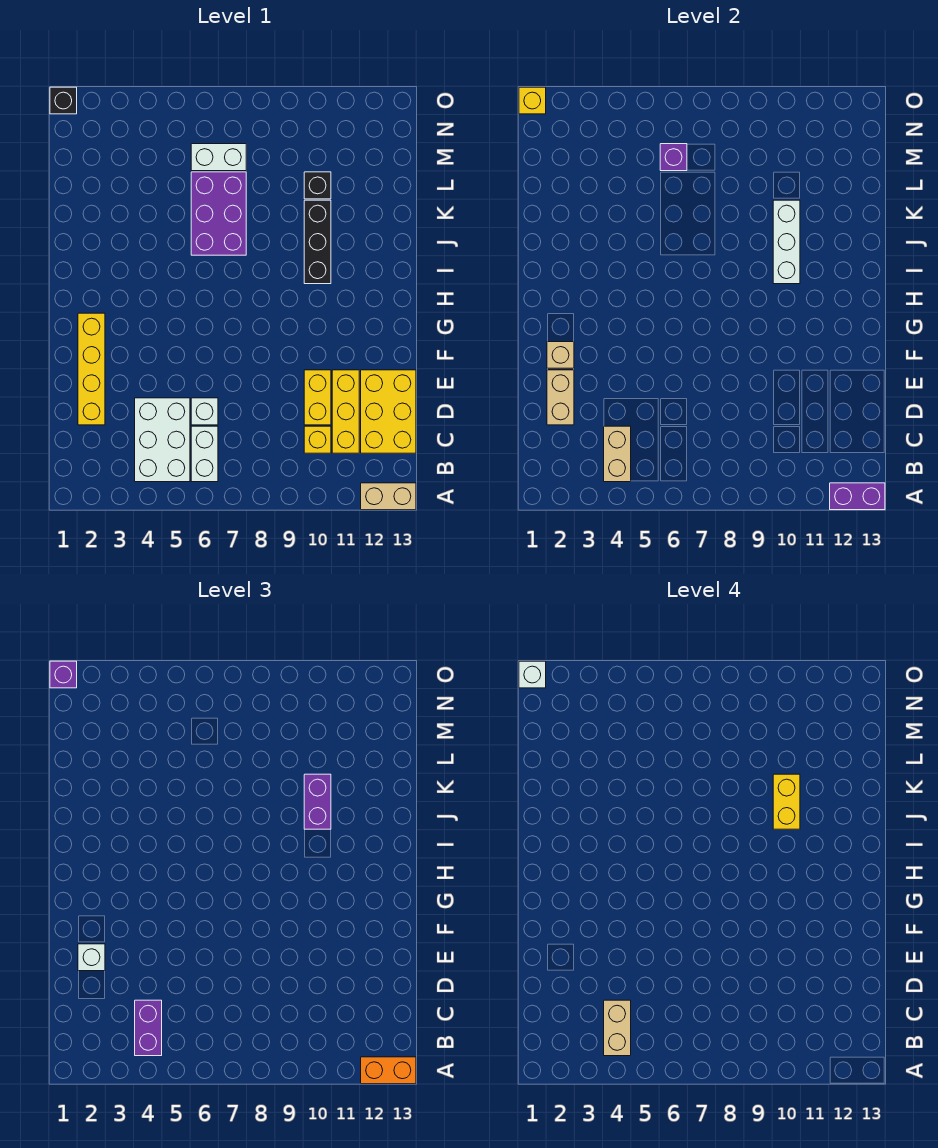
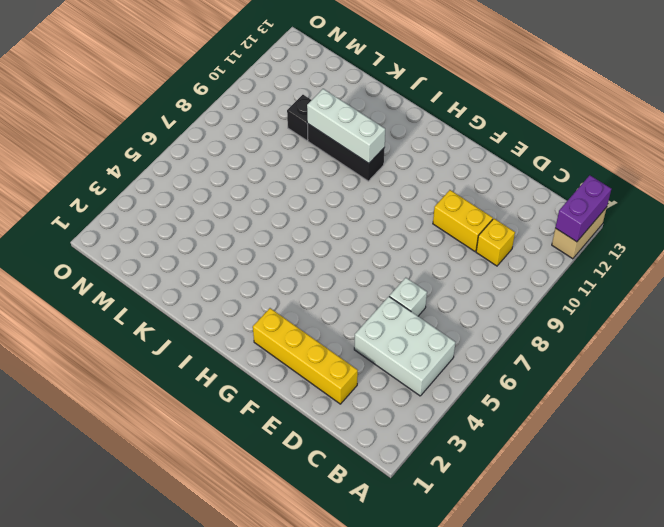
none -> white brick B6:C6 level 1
none -> yellow brick C11:E11 level 1
none -> yellow brick C12:E13 level 1

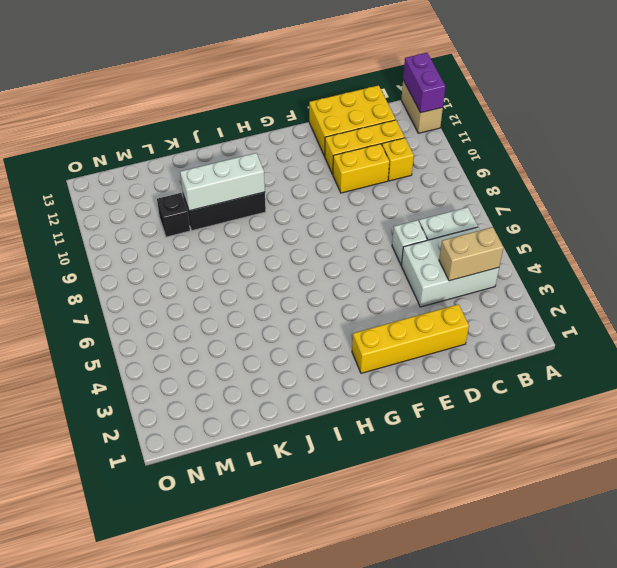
none -> purple brick J6:L7 level 1
none -> white brick M6:M7 level 1
none -> black brick O1 level 1

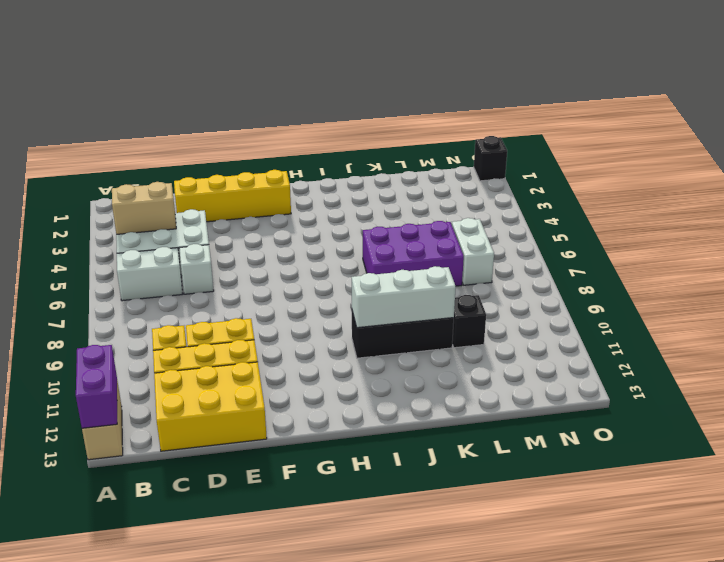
none -> tan brick D2:E2 level 2
none -> tan brick F2 level 2
none -> purple brick M6 level 2

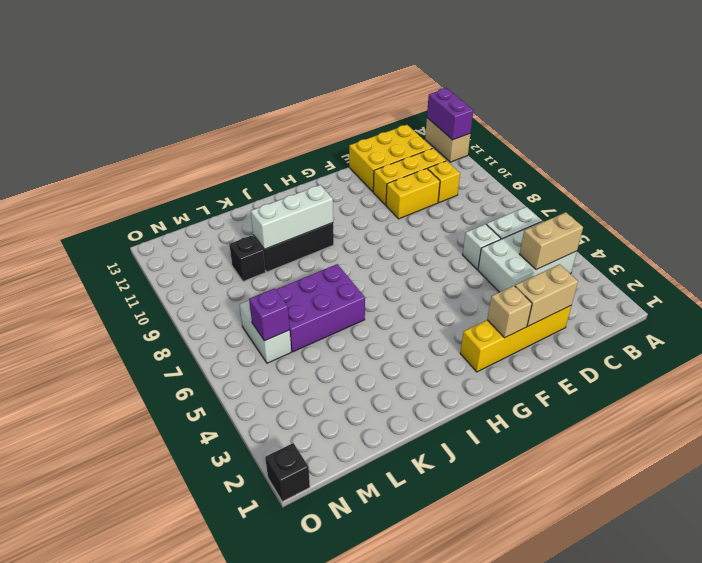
none -> yellow brick O1 level 2
none -> orange brick A12:A13 level 3
none -> purple brick B4:C4 level 3

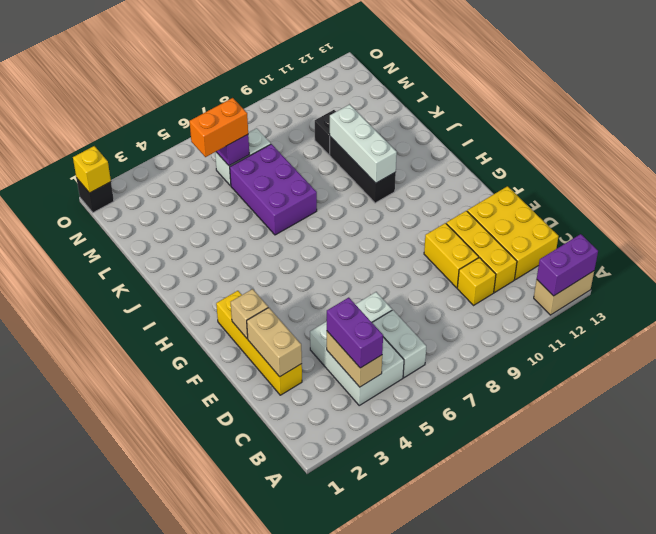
orange brick M5:M6 level 3 -> orange brick A12:A13 level 3
none -> white brick E2 level 3
none -> purple brick J10:K10 level 3
none -> purple brick O1 level 3

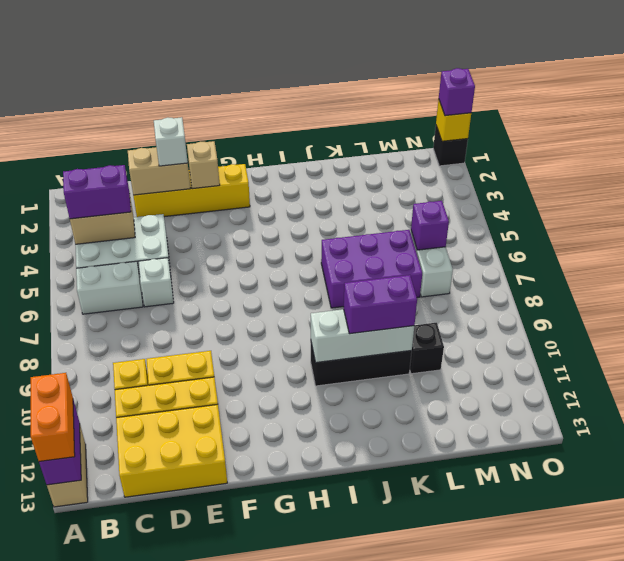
none -> tan brick B4:C4 level 4
none -> yellow brick J10:K10 level 4
none -> white brick O1 level 4

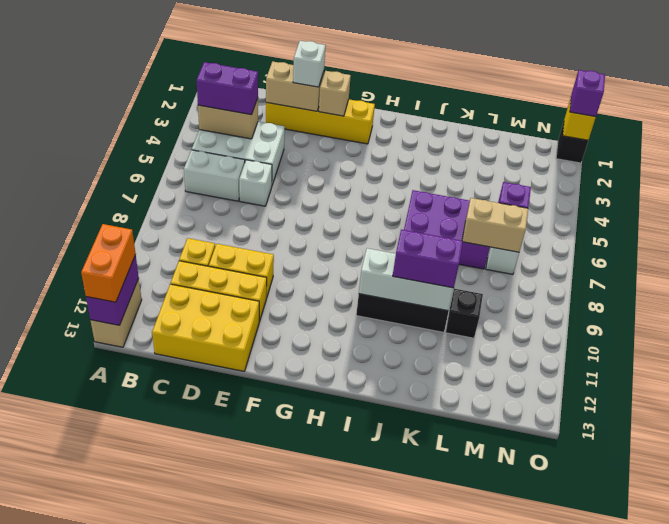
tan brick L7:M7 level 2 -> tan brick B4:C4 level 4
none -> yellow brick J10:K10 level 4
none -> white brick O1 level 4

